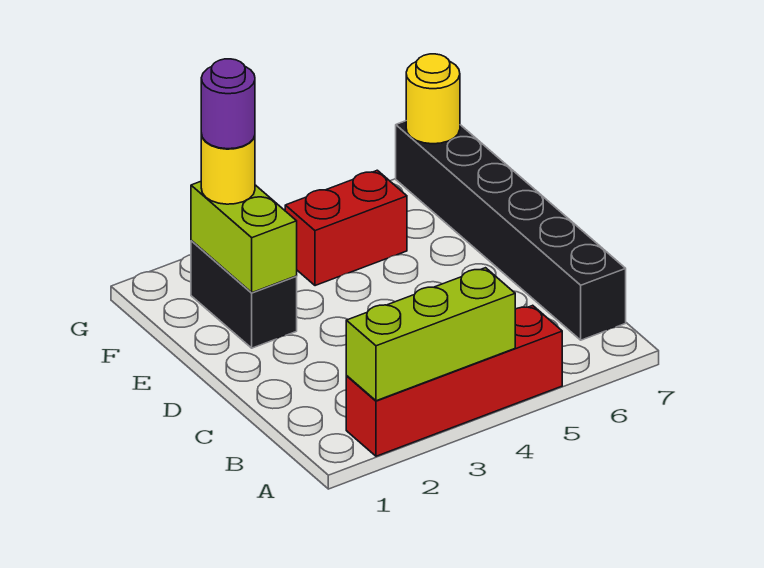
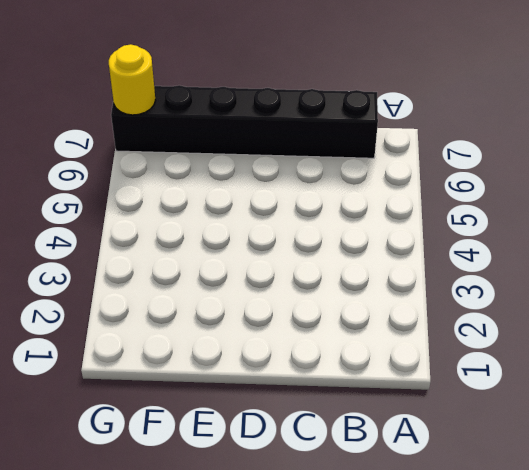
none -> red brick A2:A5 level 1
none -> black brick E2:F2 level 1

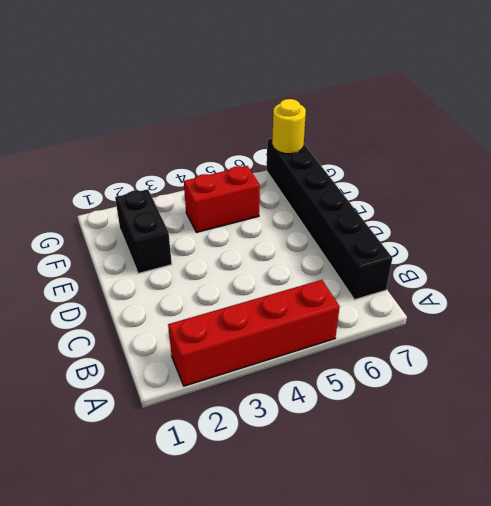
none -> lime brick A2:A4 level 2
none -> lime brick E2:F2 level 2

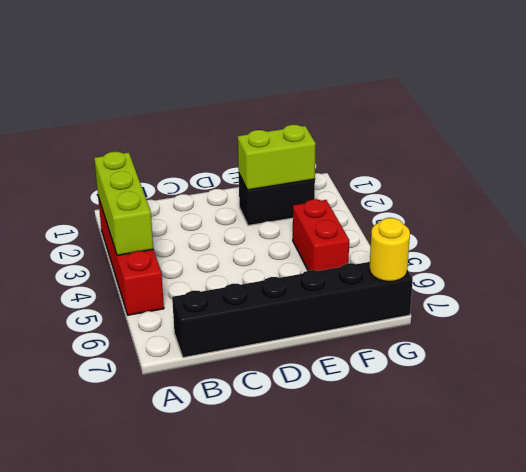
none -> yellow round brick F2 level 3
none -> purple round brick F2 level 4

